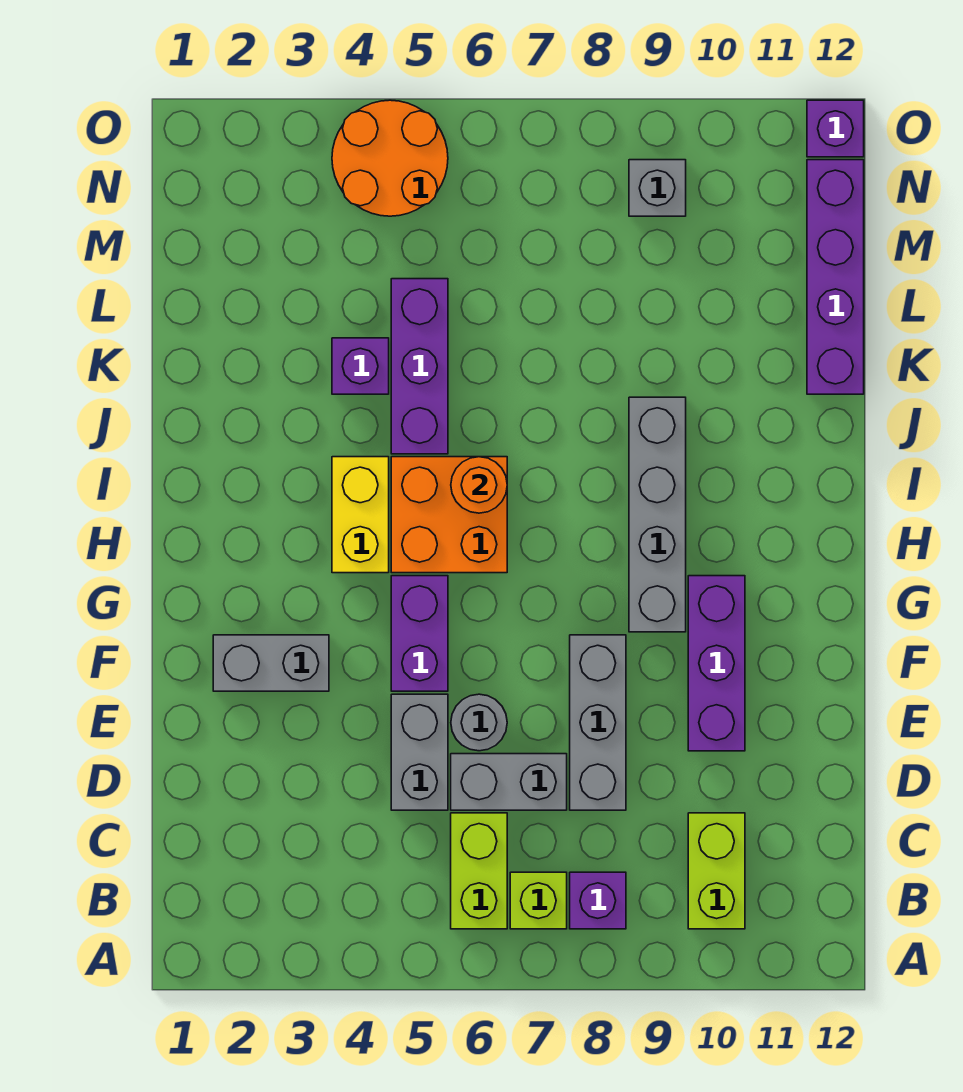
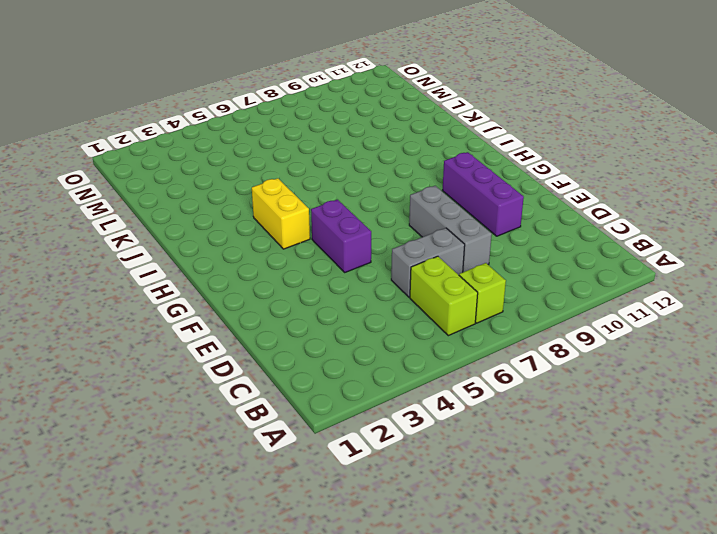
none -> purple brick B8 level 1
none -> lime brick B10:C10 level 1
none -> grey brick D5:E5 level 1

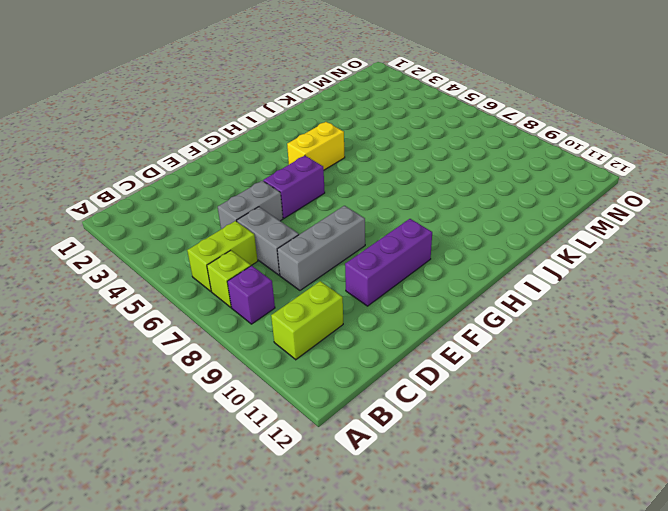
none -> grey round brick E6 level 1
none -> grey brick F2:F3 level 1
none -> grey brick G9:J9 level 1

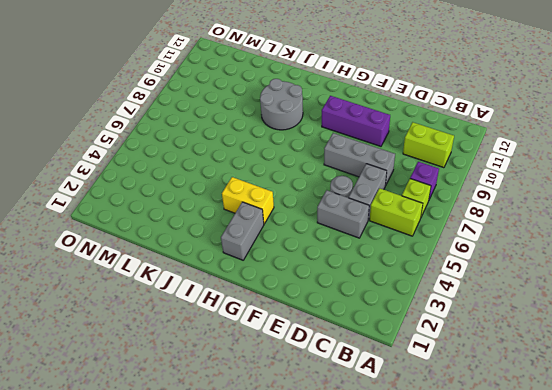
grey brick H2:H3 level 1 -> grey brick F2:F3 level 1
grey round brick I9:J10 level 1 -> grey brick G9:J9 level 1
none -> purple brick F5:G5 level 1
none -> orange brick H5:I6 level 1
none -> purple brick J5:L5 level 1

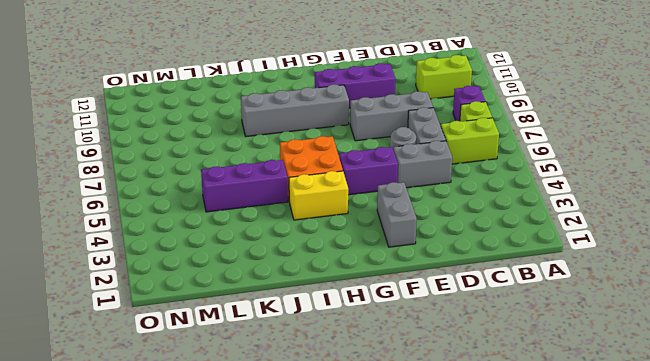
none -> purple brick K4 level 1
none -> purple brick K12:N12 level 1
none -> orange round brick N4:O5 level 1

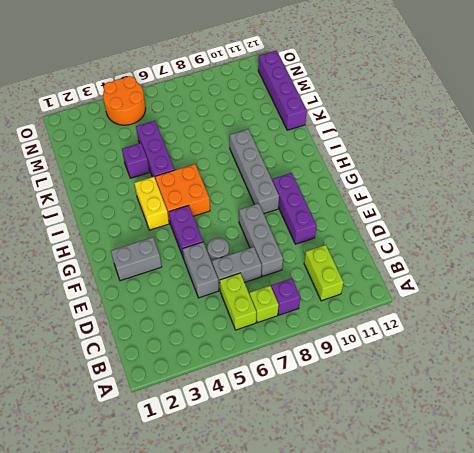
none -> grey brick N9 level 1
none -> purple brick O12 level 1
none -> orange round brick I6 level 2

